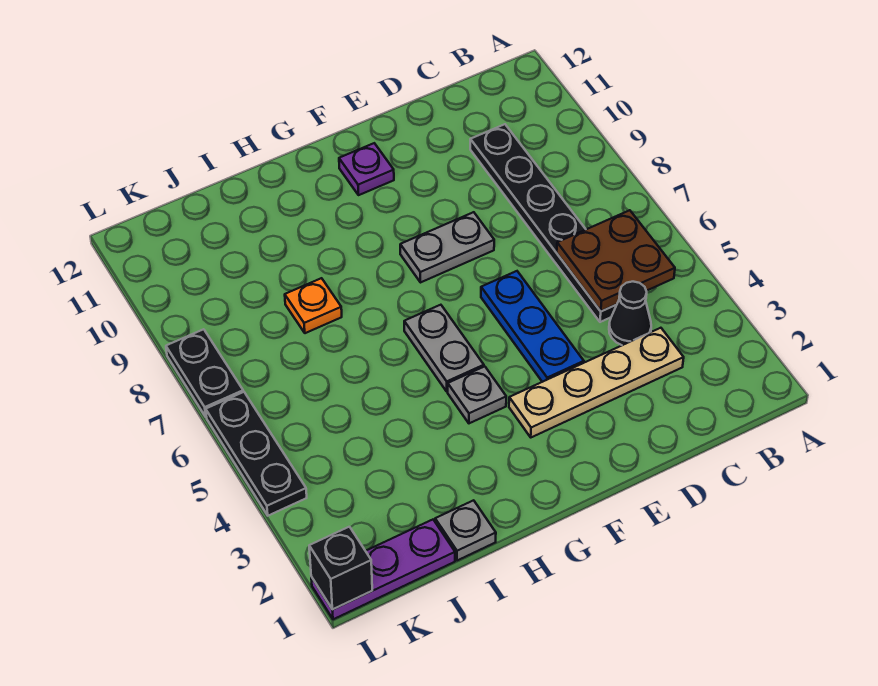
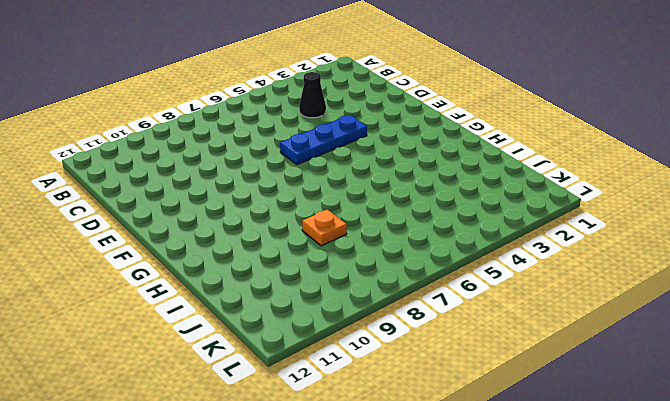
none -> tan plate C3:F3 level 1
none -> black plate C5:C10 level 1
none -> grey plate E8:F8 level 1

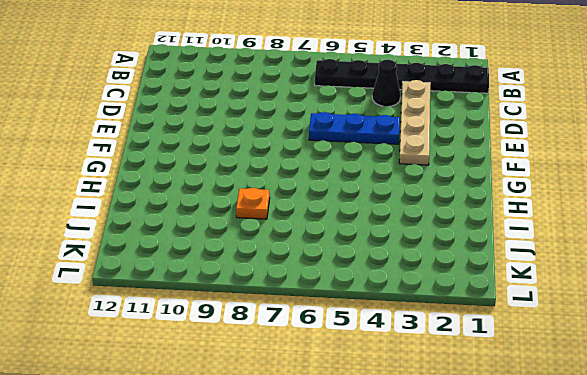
black plate B1:B6 level 1 -> black plate C5:C10 level 1
none -> grey plate E8:F8 level 1
none -> purple plate F11 level 1
none -> grey plate G4 level 1

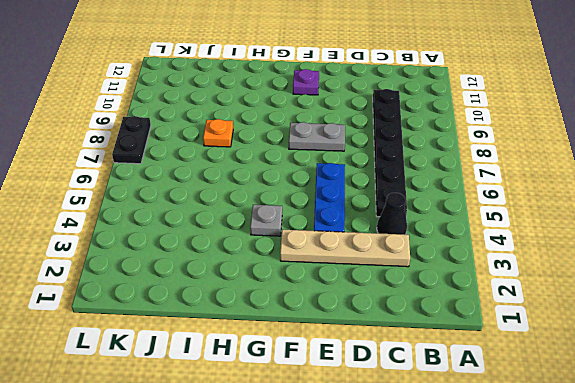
none -> grey plate G5:G6 level 1
none -> grey plate I1 level 1
none -> purple plate J1:L1 level 1

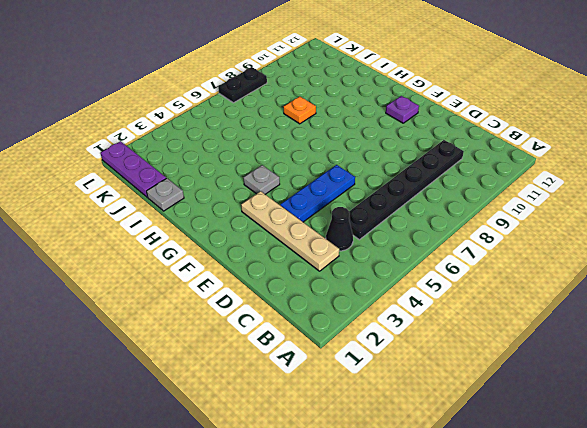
none -> grey plate E8:F8 level 1
none -> grey plate G5:G6 level 1
none -> black plate L4:L6 level 1

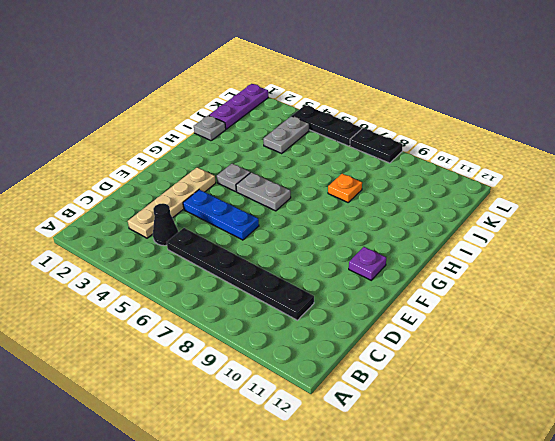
grey plate J4:K4 level 1 -> grey plate E8:F8 level 1
none -> brown plate B5:C6 level 2
none -> black brick L1 level 2

